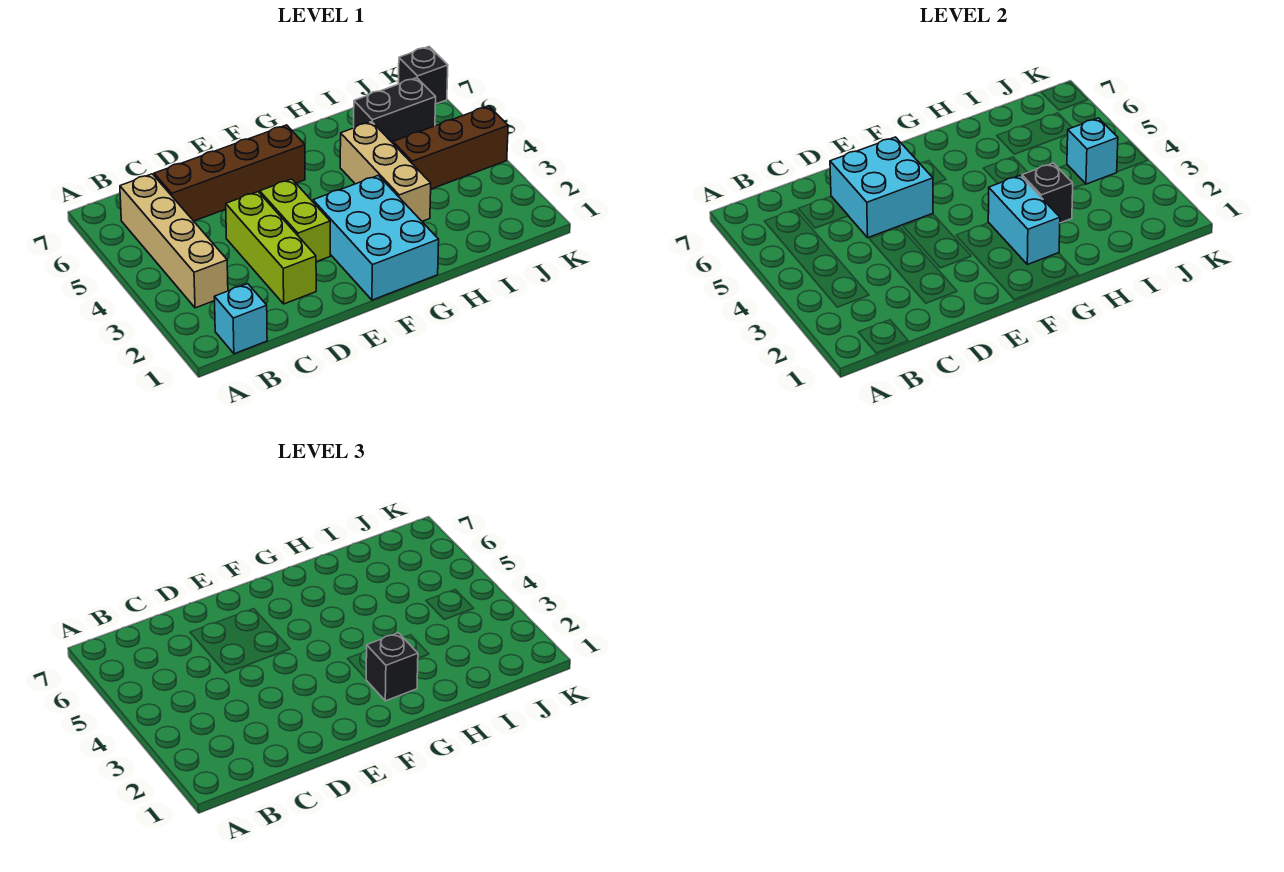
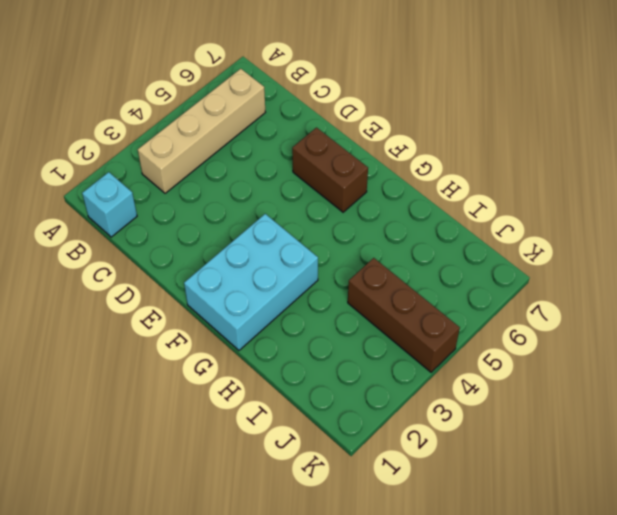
brown brick E6:F6 level 1 -> brown brick C6:F6 level 1
none -> lime brick D2:D4 level 1
none -> lime brick E3:E4 level 1
none -> tan brick H3:H5 level 1

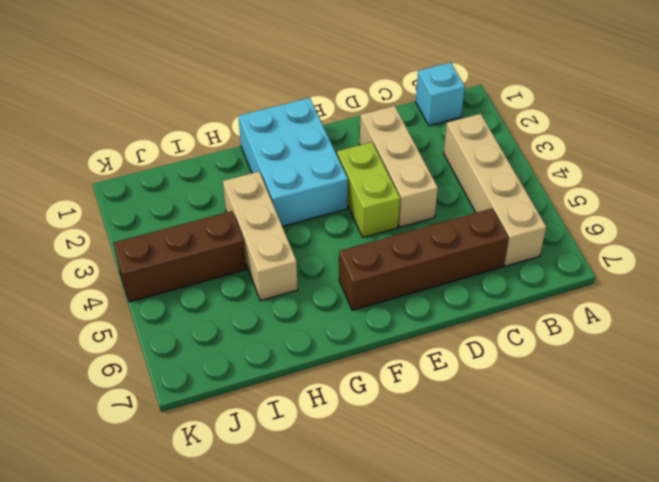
tan brick D2:D4 level 1 -> lime brick D2:D4 level 1
none -> black brick I6:J6 level 1
none -> black brick K7 level 1
none -> cyan brick D5:E6 level 2

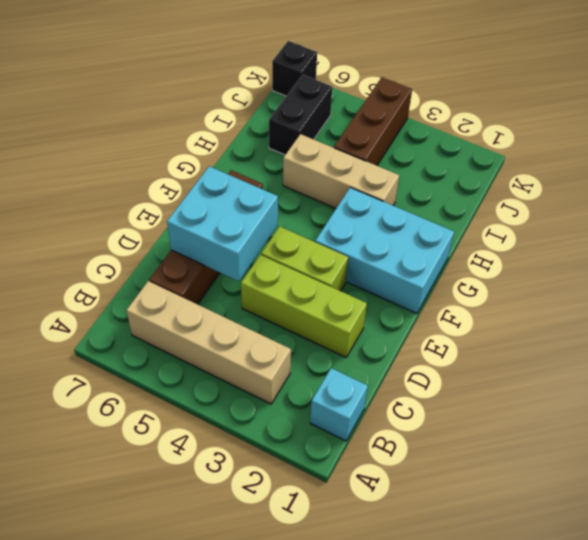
none -> cyan brick G2:G3 level 2
none -> black brick H3 level 2
none -> cyan brick J4 level 2

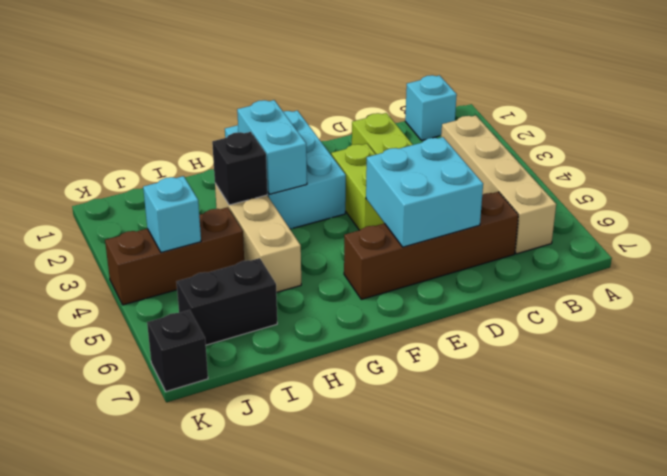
none -> black brick G2 level 3

